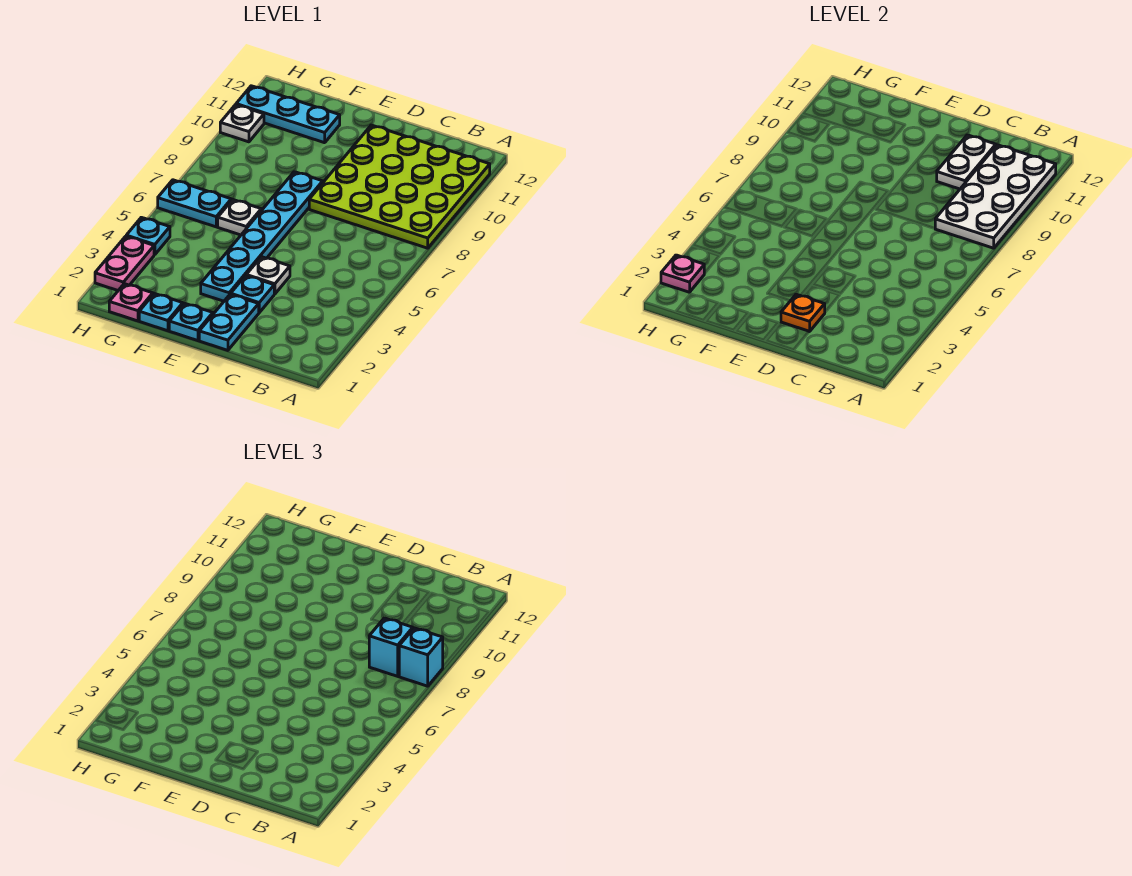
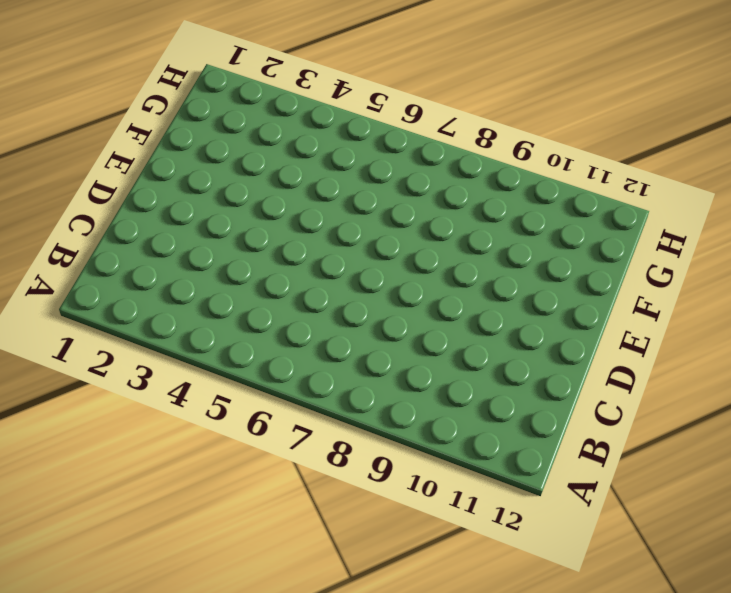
none -> lime plate A8:D11 level 1
none -> cyan plate D1:D2 level 1
none -> cyan plate D3 level 1

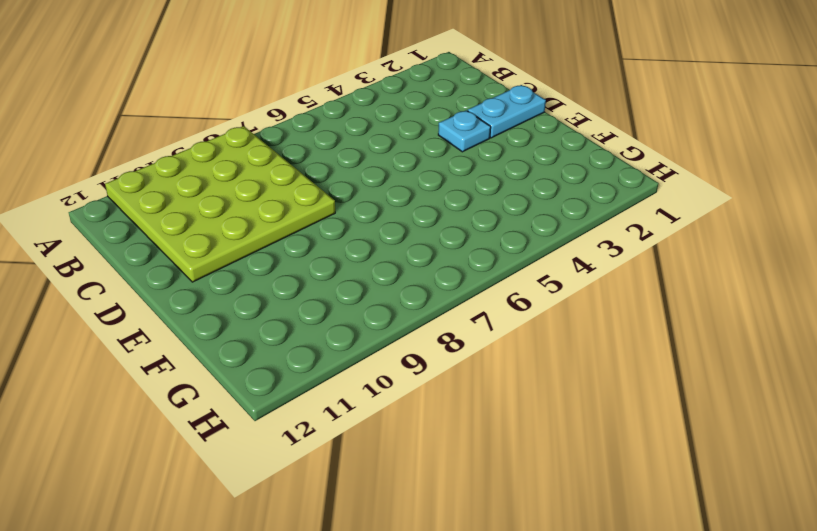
none -> white plate D4 level 1
none -> cyan plate E1 level 1
none -> cyan plate E3:E8 level 1

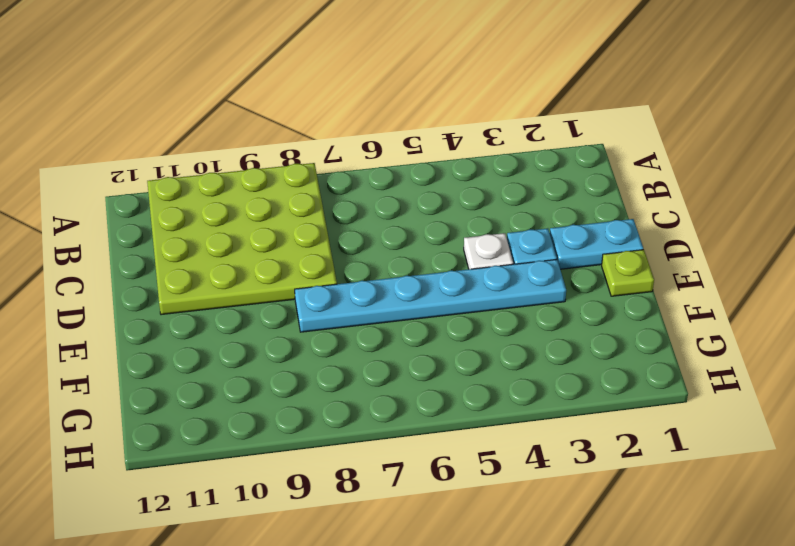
lime plate E1 level 1 -> cyan plate E1 level 1
none -> cyan plate F1 level 1
none -> white plate F6 level 1
none -> cyan plate F11:H11 level 1

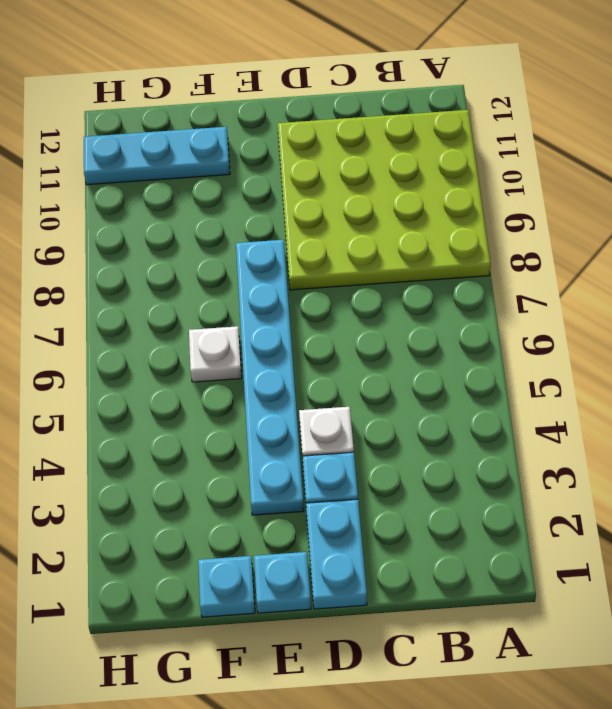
none -> pink plate G1 level 1
none -> cyan plate G6:H6 level 1
none -> pink plate H2:H3 level 1

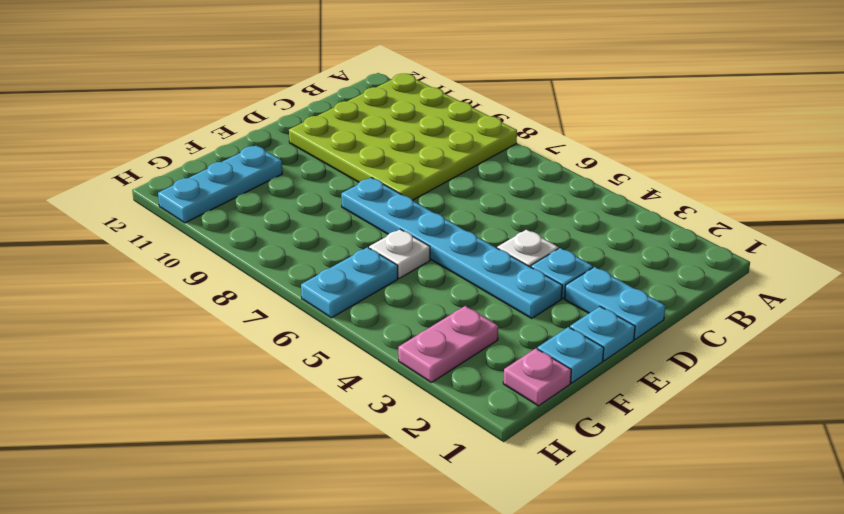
pink plate G3:H3 level 1 -> pink plate H2:H3 level 1
none -> cyan plate H4 level 1
none -> white plate H10 level 1
none -> white plate A8:B11 level 2

